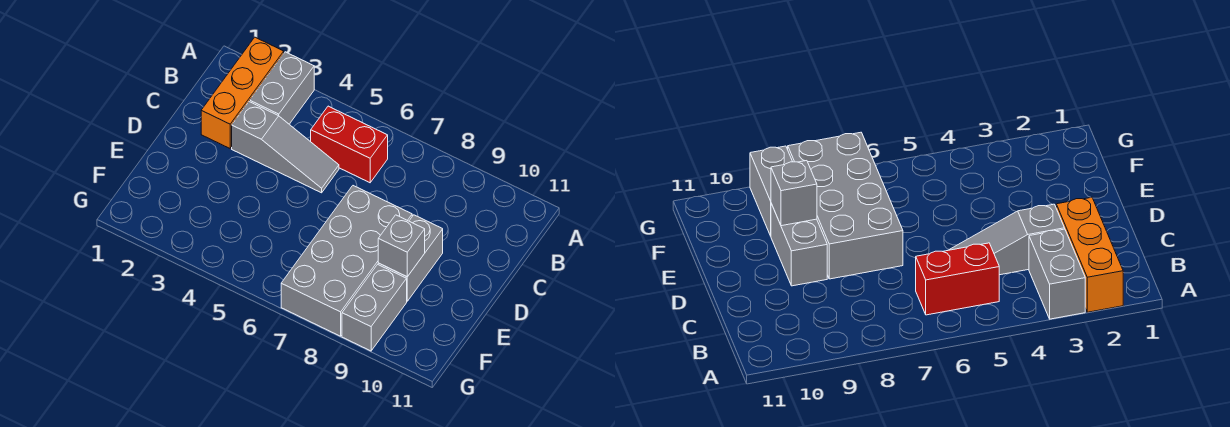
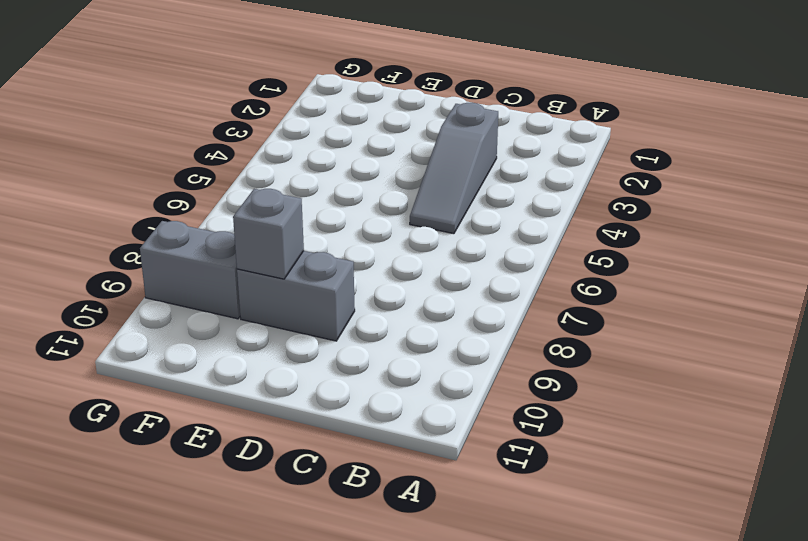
none -> orange brick A2:C2 level 1
none -> grey brick A3:B3 level 1

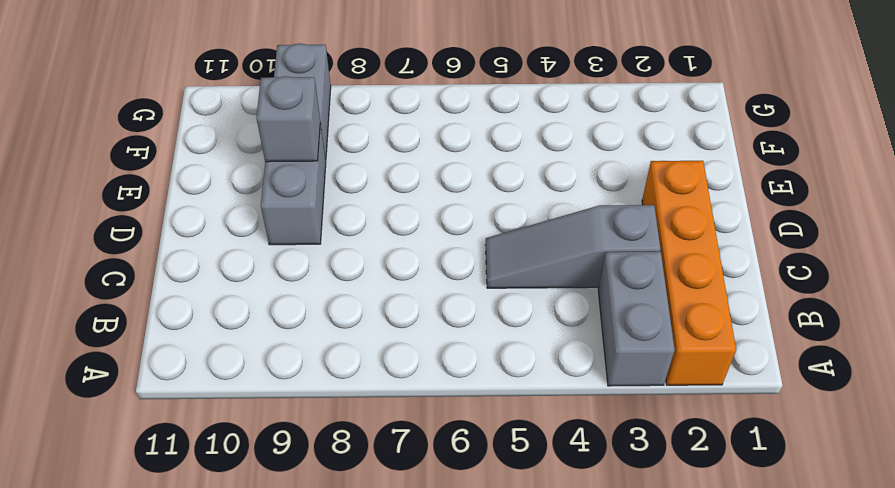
orange brick A2:D2 level 1 -> orange brick A2:C2 level 1
none -> red brick B5:B6 level 1
none -> grey brick D7:G8 level 1

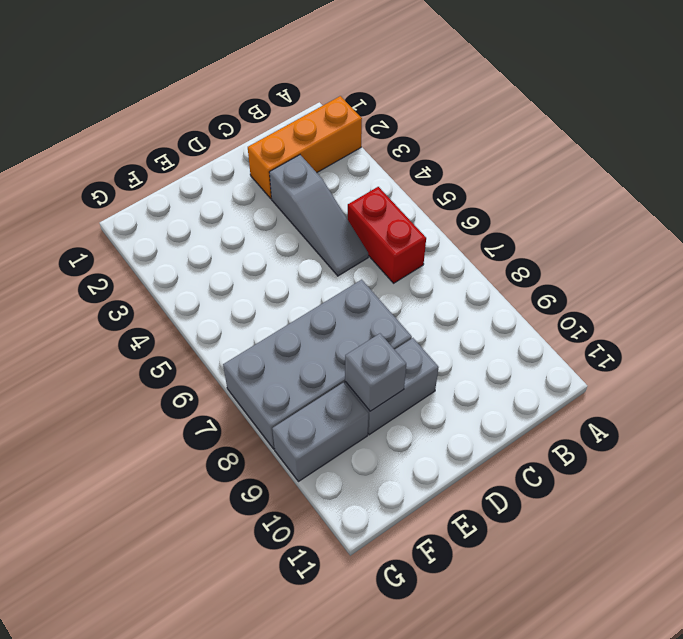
none -> grey brick A3:B3 level 1

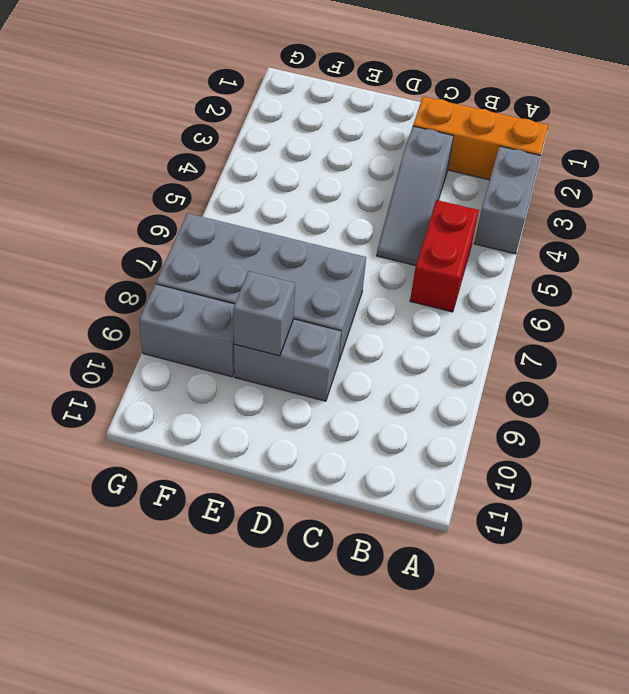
grey brick A3:A4 level 1 -> grey brick A3:B3 level 1

